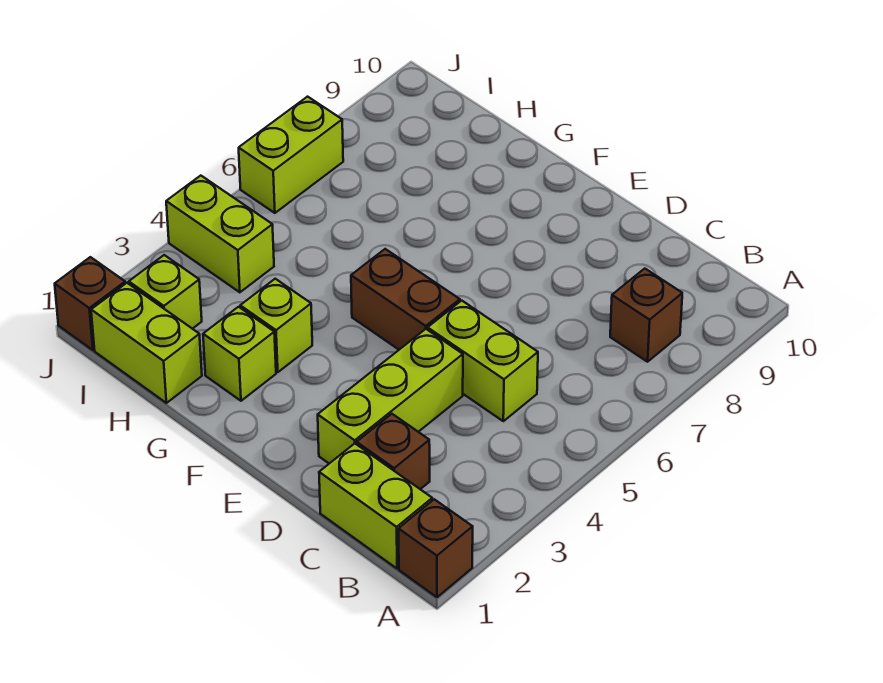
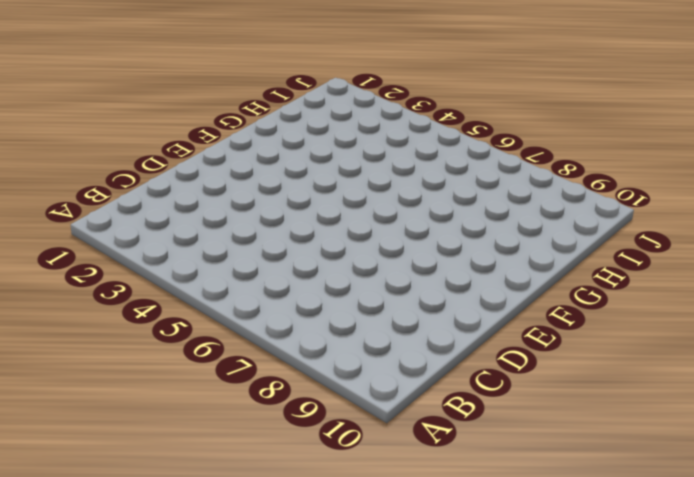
none -> brown brick A1 level 1
none -> lime brick B1:C1 level 1
none -> brown brick B8 level 1

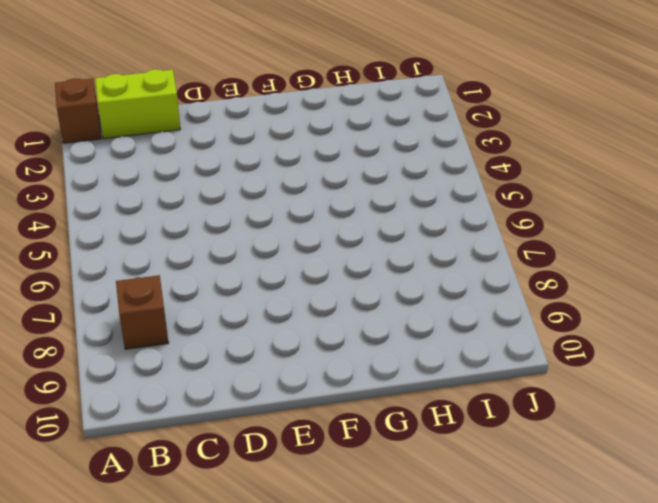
none -> brown brick C2 level 1
none -> lime brick C5:D5 level 1
none -> lime brick D2:D4 level 1

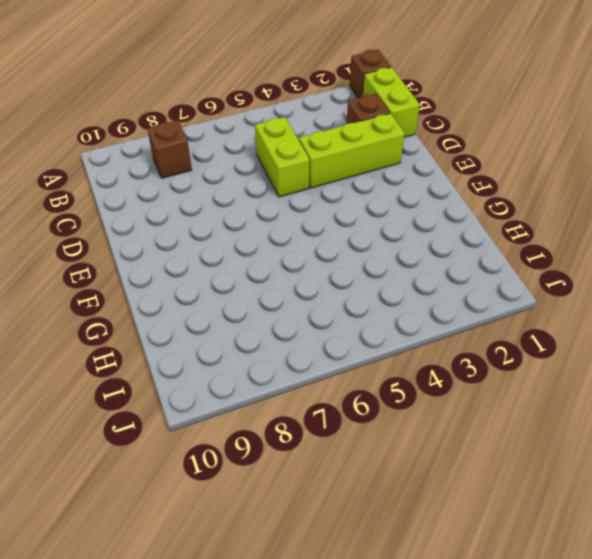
none -> brown brick E5:F5 level 1
none -> lime brick G2 level 1
none -> lime brick G3 level 1

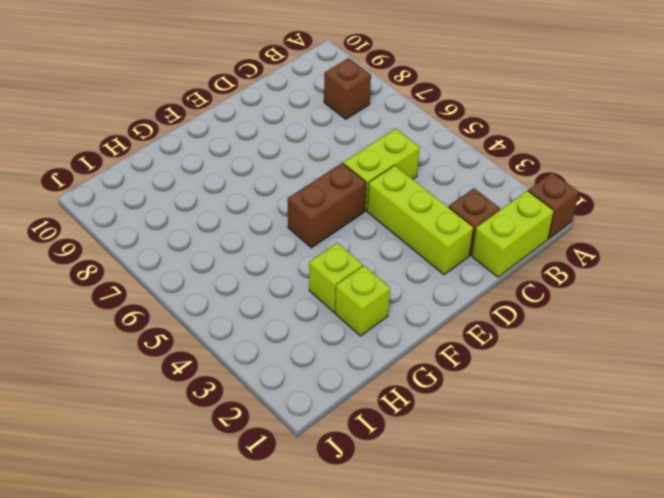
none -> lime brick H1:I1 level 1
none -> lime brick I2 level 1
none -> lime brick I4:J4 level 1

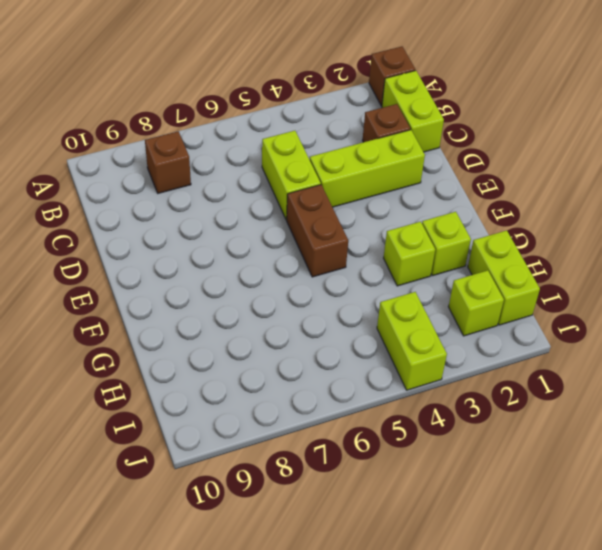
none -> brown brick J1 level 1
none -> lime brick J6:J7 level 1

